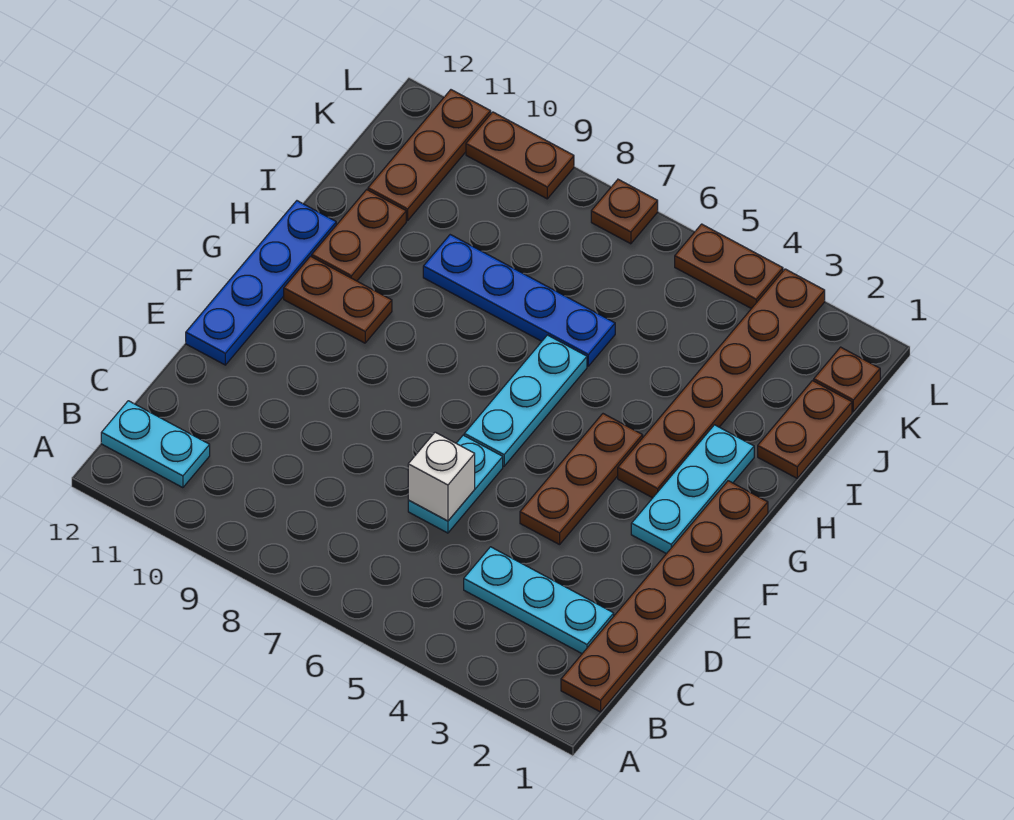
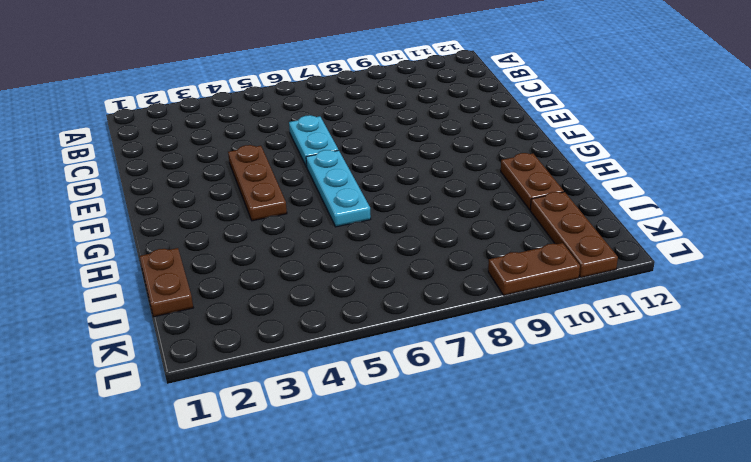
none -> brown plate B1:G1 level 1
none -> cyan plate B11:B12 level 1
none -> cyan plate C2:C4 level 1

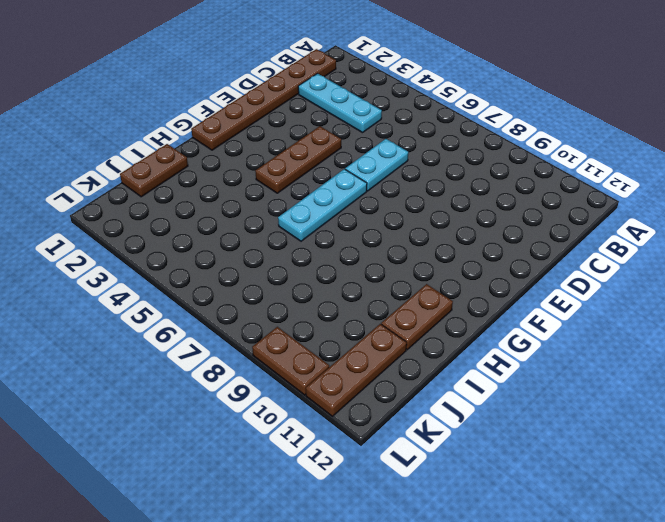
none -> cyan plate B11:B12 level 1
none -> blue plate E12:H12 level 1
none -> cyan plate F2:H2 level 1

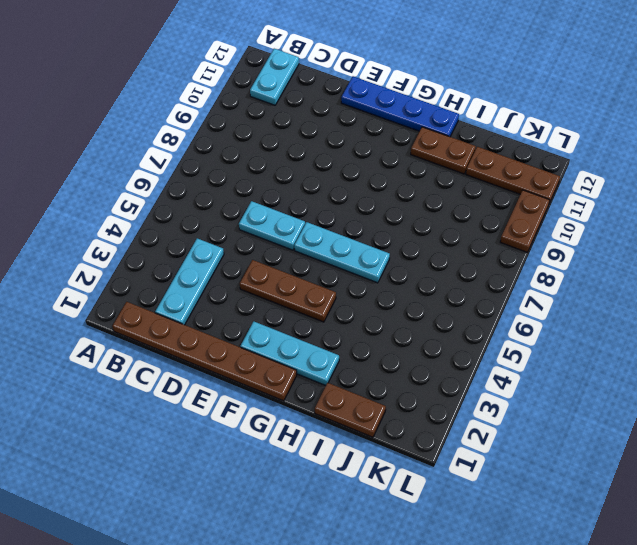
none -> brown plate G3:L3 level 1
none -> brown plate G10:G11 level 1
none -> blue plate I6:I9 level 1

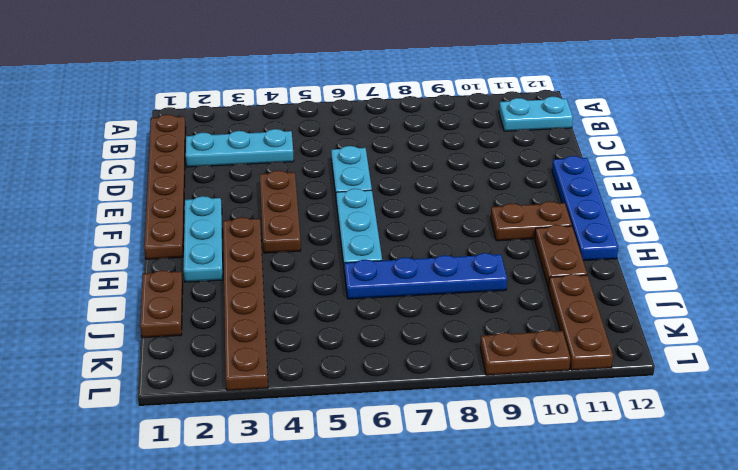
none -> brown plate K1 level 1
none -> brown plate L4:L5 level 1
none -> brown plate L7 level 1

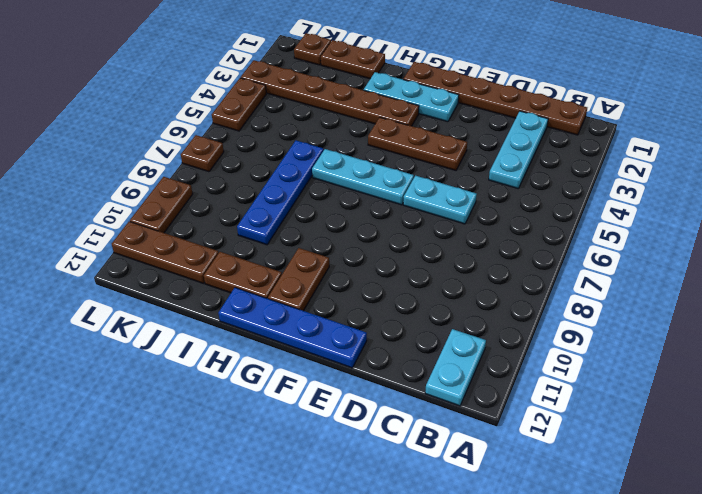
none -> white brick D6 level 2

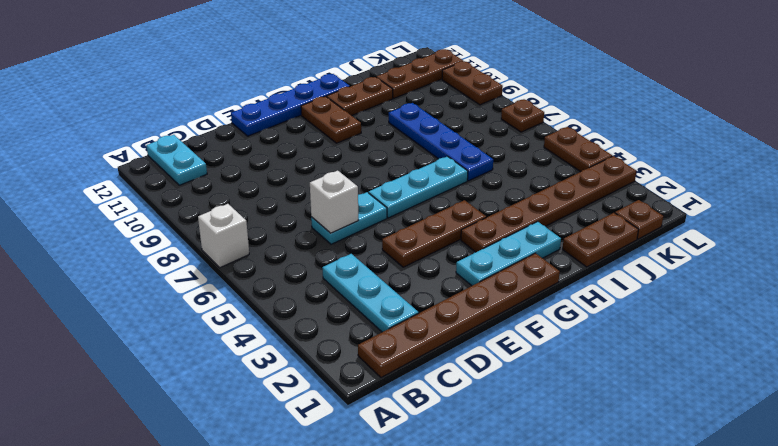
white brick A7 level 1 -> none

